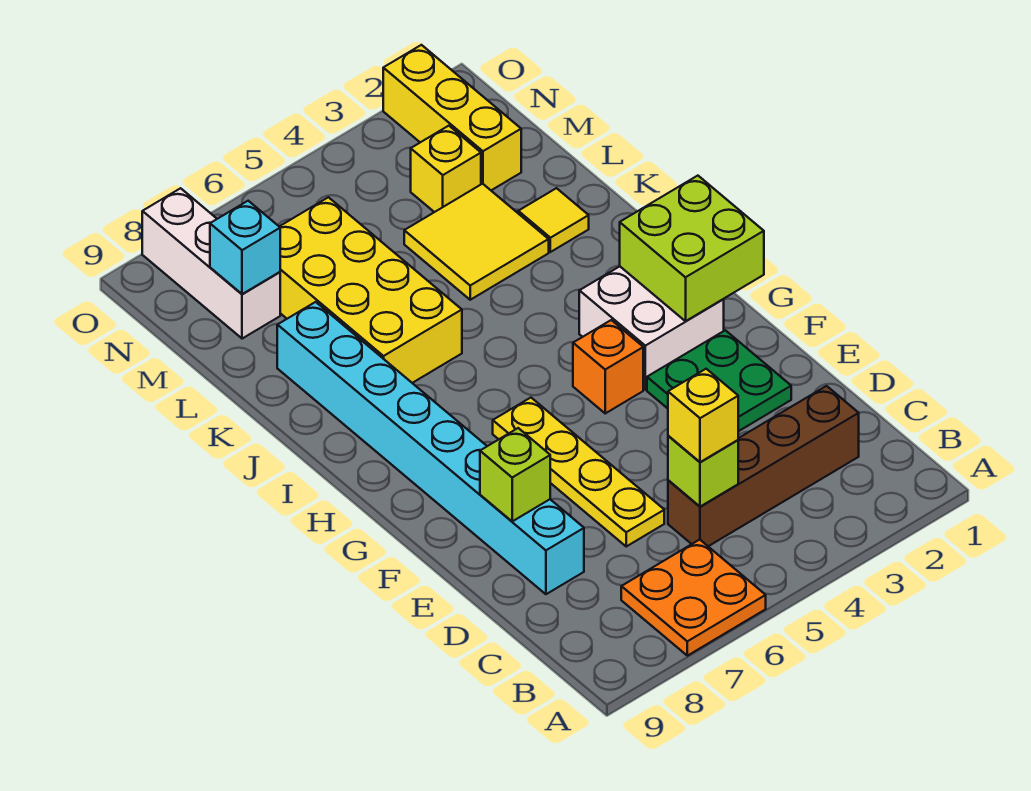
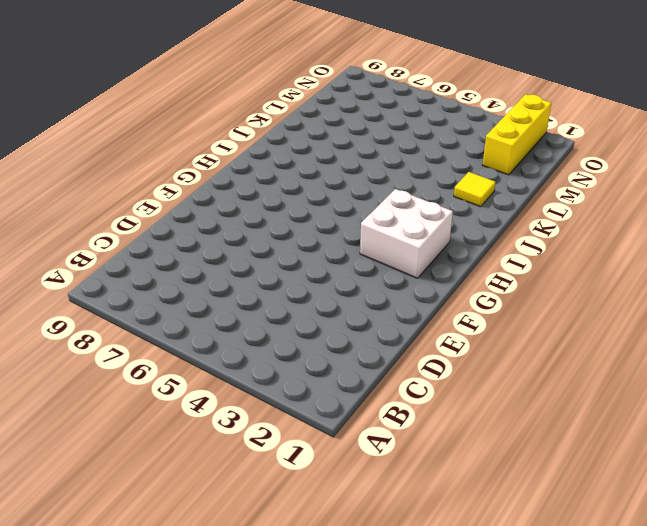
none -> orange plate A6:B7 level 1
none -> brown brick C2:C5 level 1
none -> yellow plate D6:G6 level 1

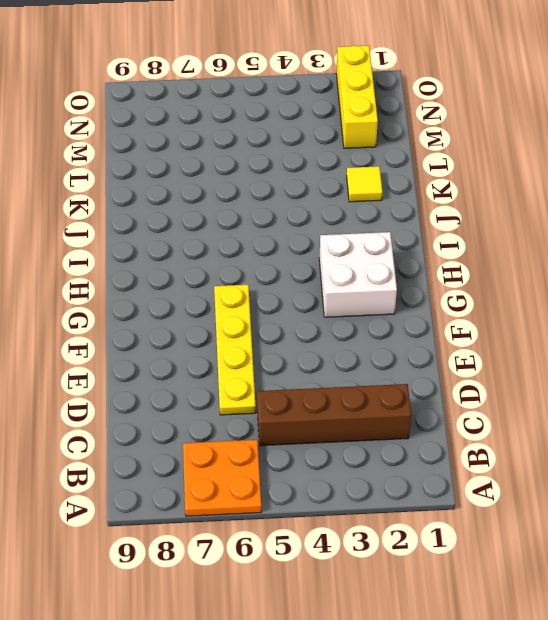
none -> cyan brick D8:K8 level 1
none -> green plate E2:F3 level 1
none -> orange brick G4 level 1

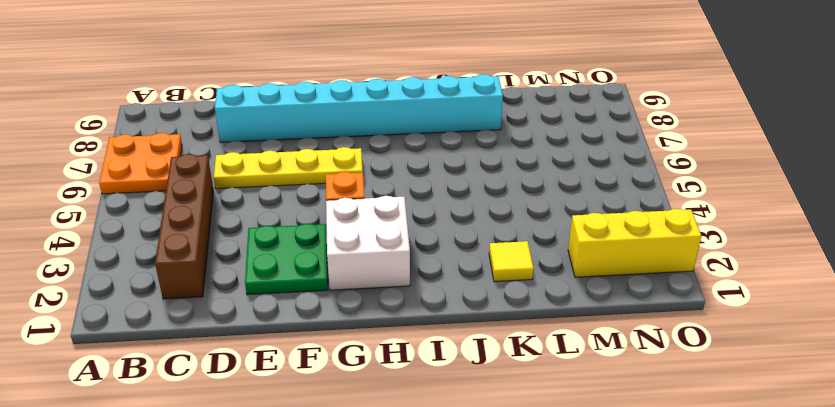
none -> yellow brick J6:M7 level 1
none -> yellow tile K3:L4 level 1
none -> yellow brick M3 level 1

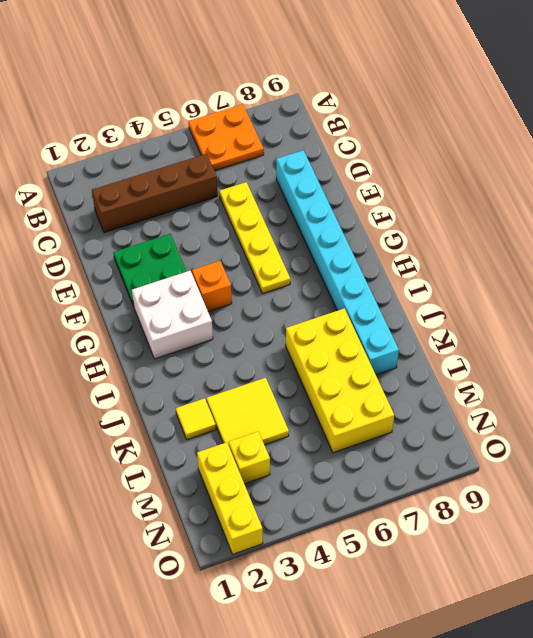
none -> white brick M8:O8 level 1
none -> lime brick C5 level 2
none -> lime brick E8 level 2

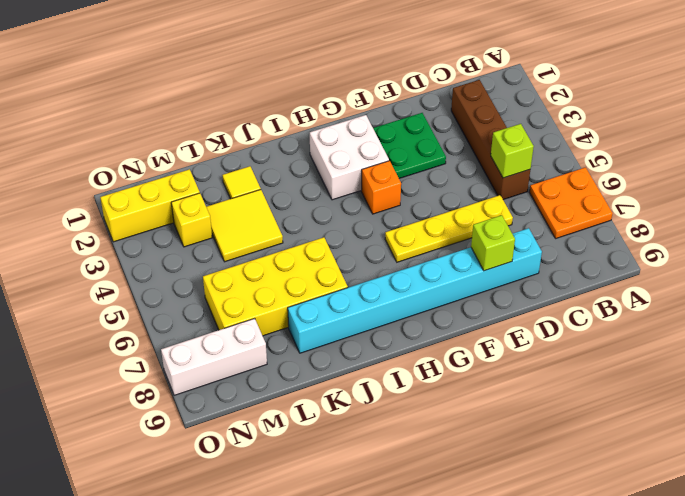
none -> lime brick G1:H2 level 2
none -> cyan brick M8 level 2
none -> yellow brick C5 level 3

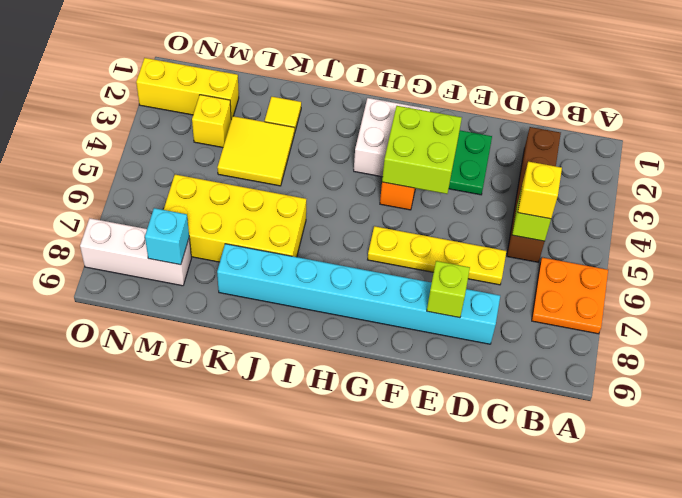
lime brick F3:G4 level 2 -> lime brick G1:H2 level 2

